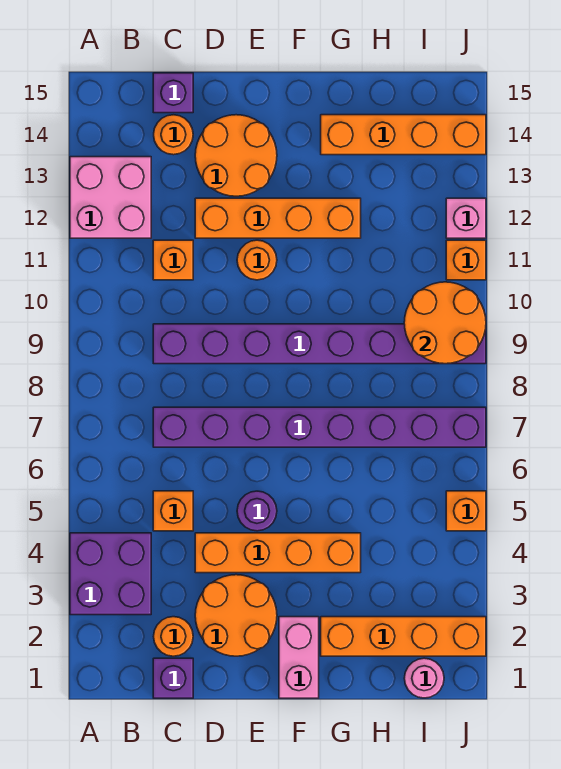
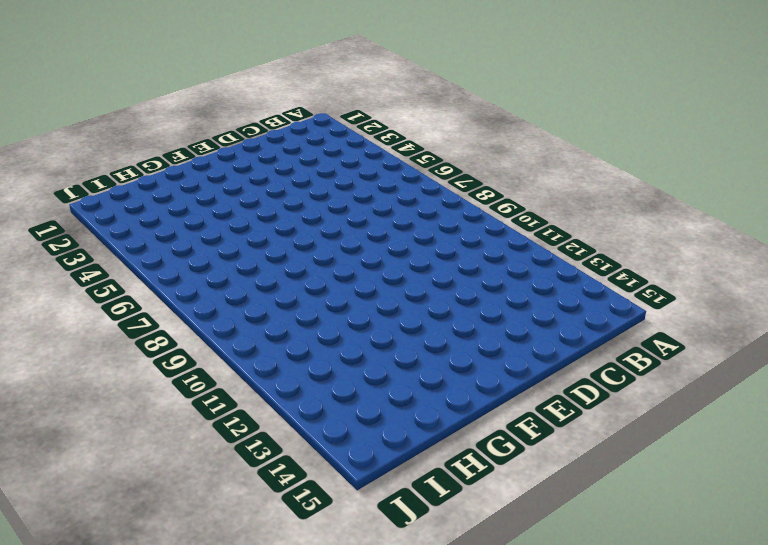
none -> purple brick A3:B4 level 1
none -> pink brick A12:B13 level 1
none -> purple brick C1 level 1

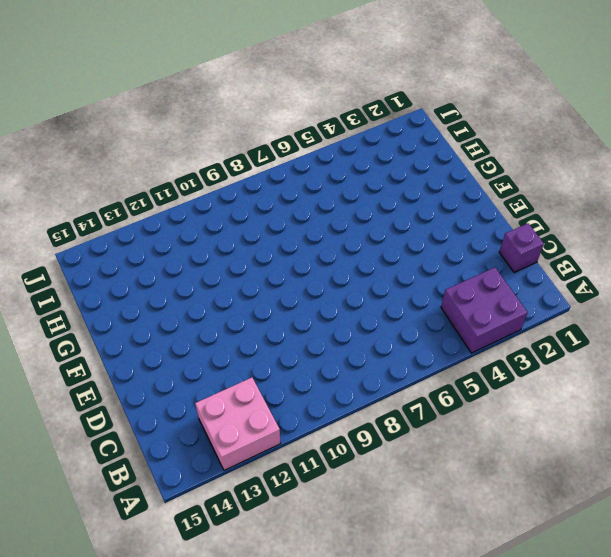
none -> orange round brick C2 level 1
none -> orange brick C5 level 1
none -> purple brick C7:J7 level 1

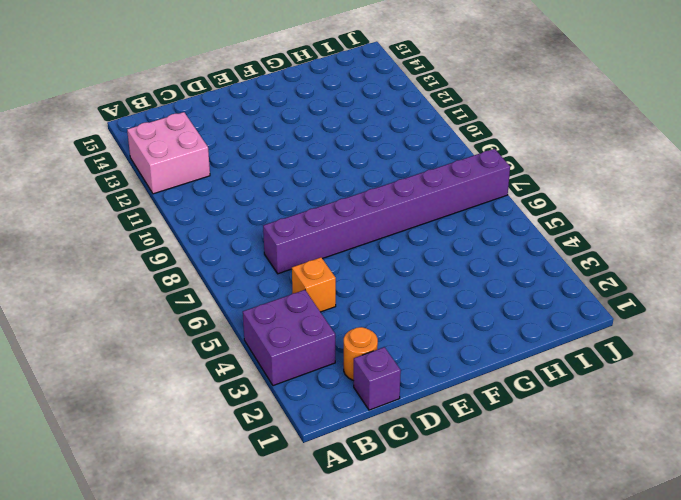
none -> purple brick C9:J9 level 1
none -> orange brick C11 level 1
none -> orange round brick C14 level 1

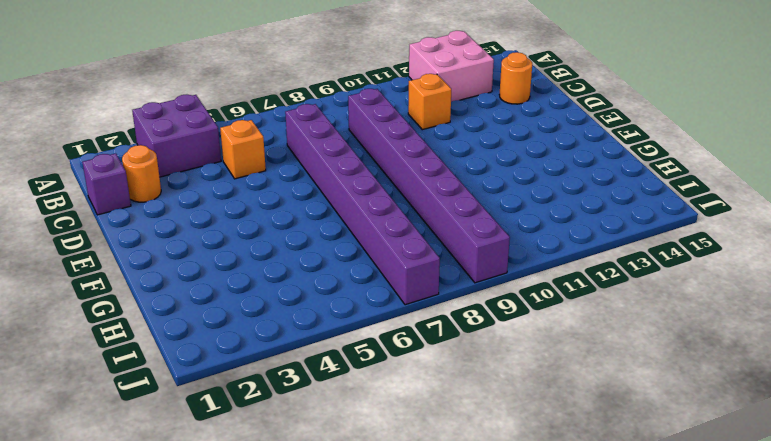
none -> purple brick C15 level 1
none -> orange round brick D2:E3 level 1
none -> orange brick D4:G4 level 1

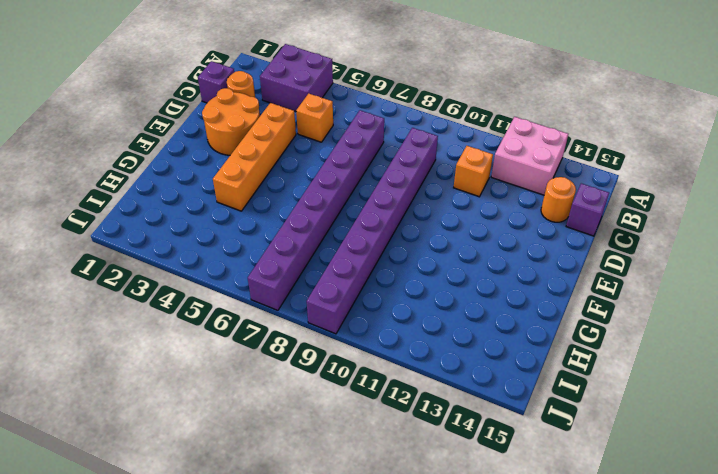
none -> orange brick D12:G12 level 1
none -> orange round brick D13:E14 level 1
none -> purple round brick E5 level 1

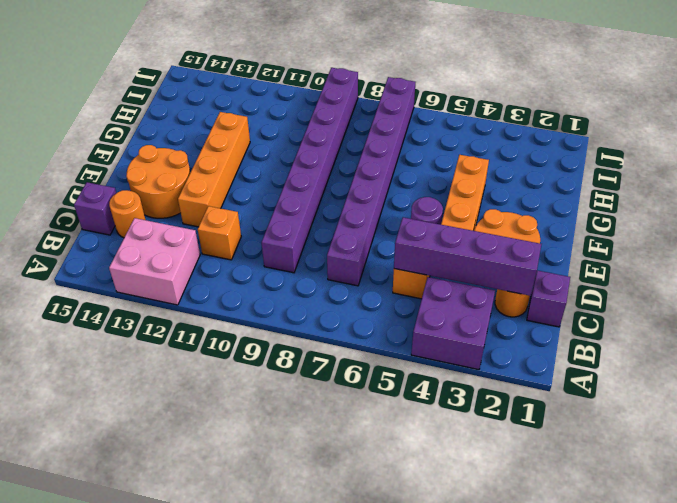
purple brick C2:C5 level 2 -> none
none -> orange round brick E11 level 1
none -> pink brick F1:F2 level 1
none -> orange brick G2:J2 level 1

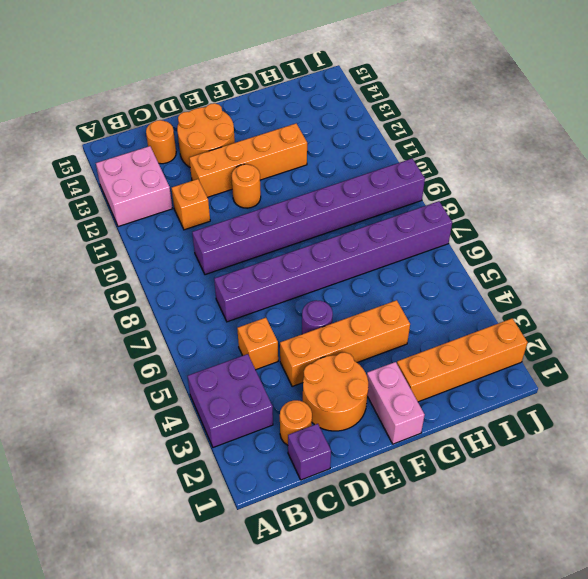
none -> purple brick C15 level 1
none -> orange brick G14:J14 level 1
none -> pink round brick I1 level 1

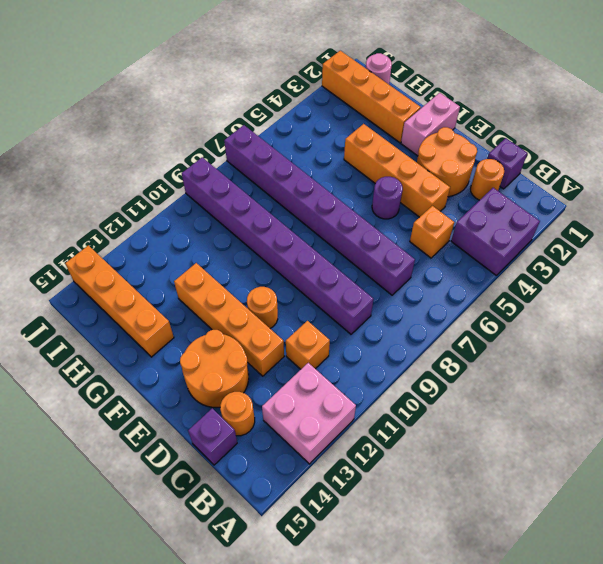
none -> orange brick J5 level 1
none -> orange brick J11 level 1
none -> pink brick J12 level 1

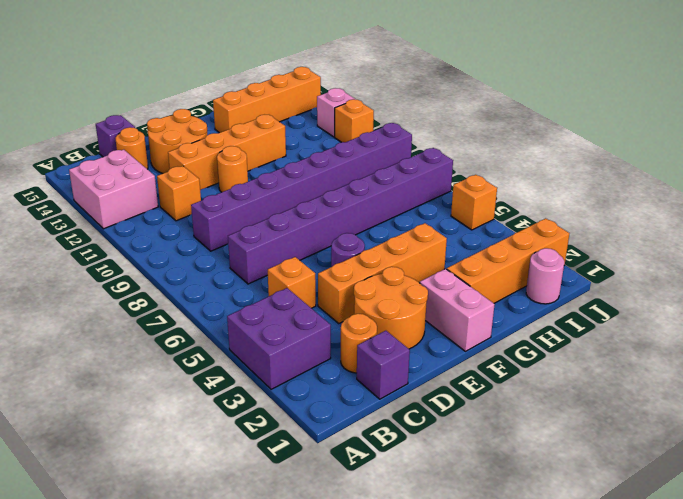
none -> orange round brick I9:J10 level 2

